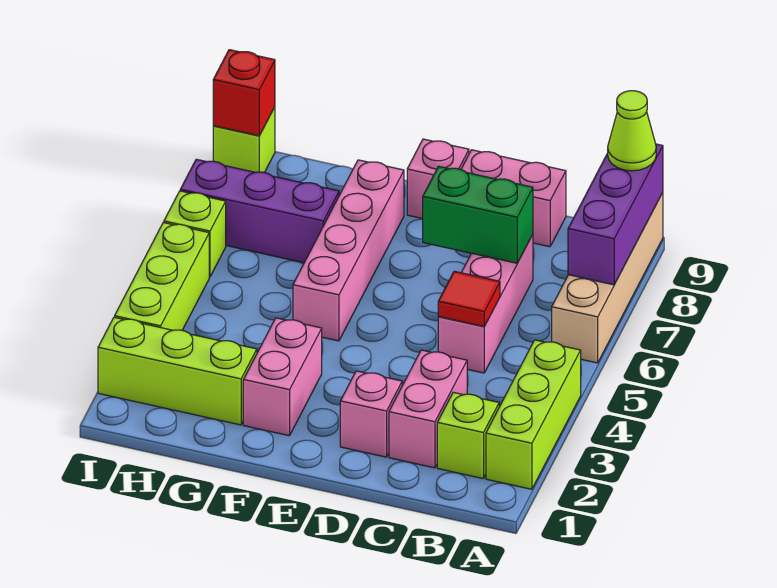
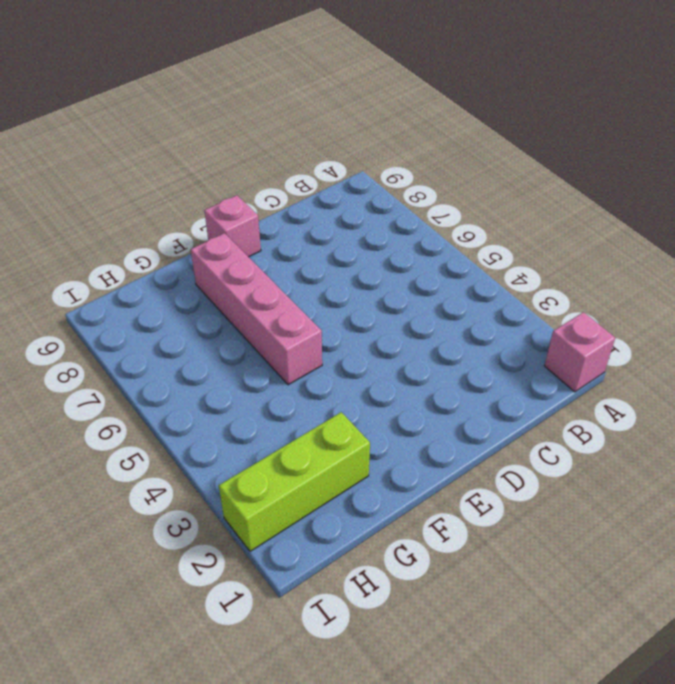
pink brick A1 level 1 -> pink brick D2 level 1
none -> lime brick A2:A4 level 1
none -> tan brick A6:A9 level 1
none -> lime brick B2 level 1

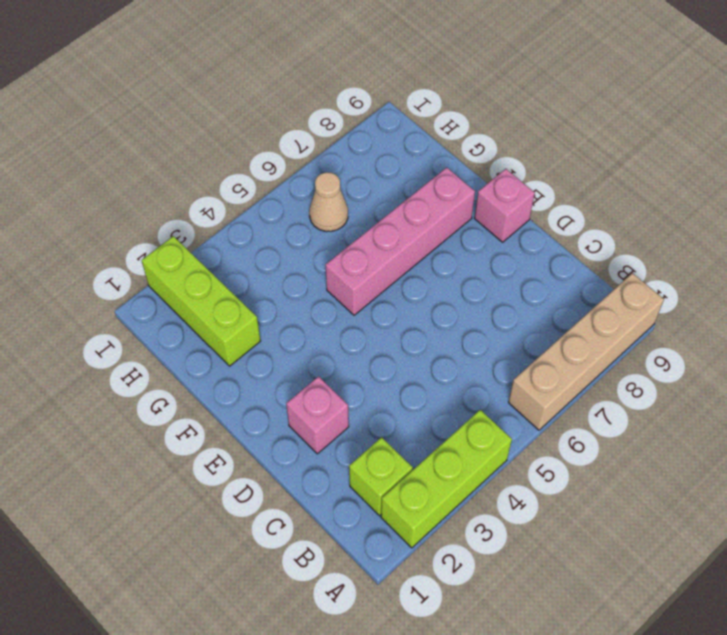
tan cone H6 level 1 -> none
none -> pink brick C2:C3 level 1
none -> pink brick C5:C7 level 1
none -> pink brick C9:D9 level 1

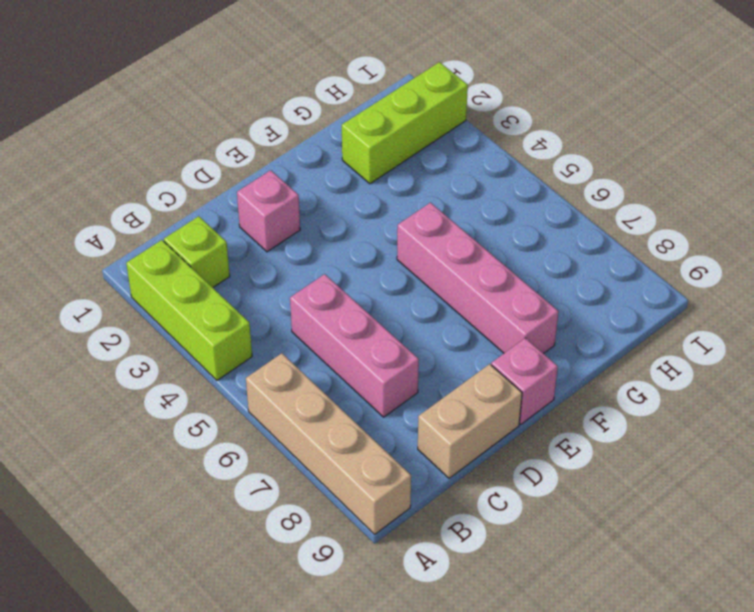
tan brick C9:D9 level 1 -> pink brick C9:D9 level 1
none -> pink brick C2:C3 level 1
none -> pink brick F2:F3 level 1
none -> purple brick G7:I7 level 1

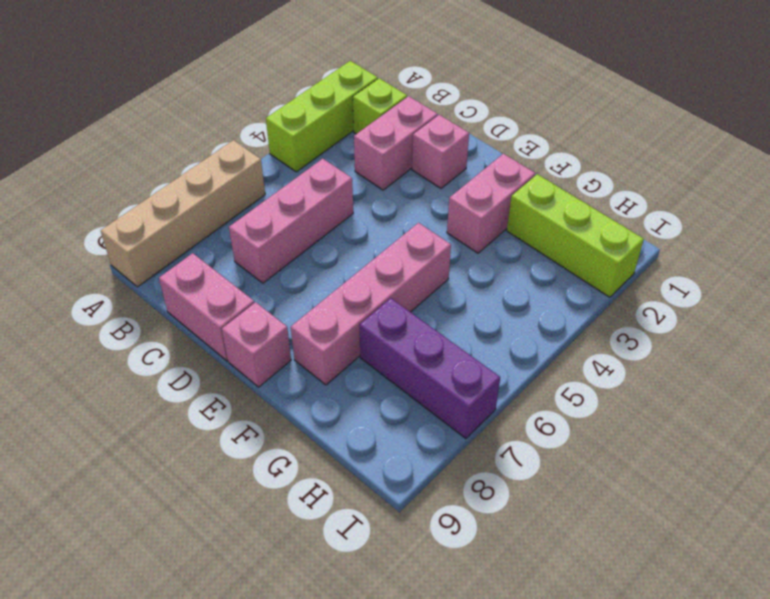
none -> lime brick I3:I5 level 1
none -> lime brick I6 level 1
none -> lime brick I9 level 1

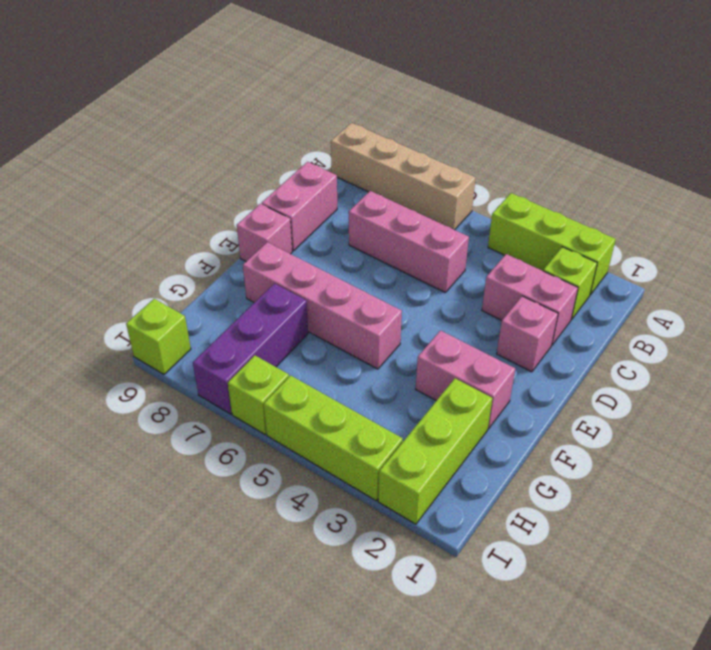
none -> purple brick A7:A9 level 2
none -> red tile C5 level 2
none -> green brick C7:D7 level 2

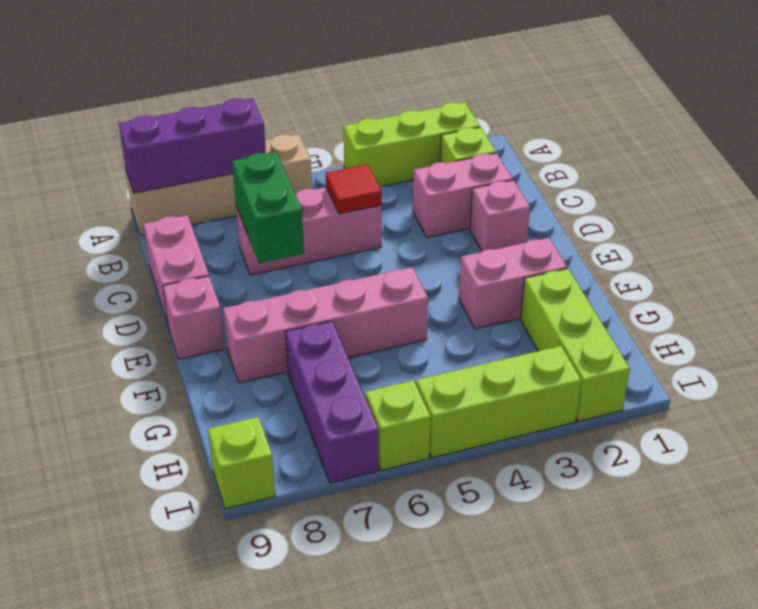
none -> red brick I9 level 2
none -> lime cone A9 level 3

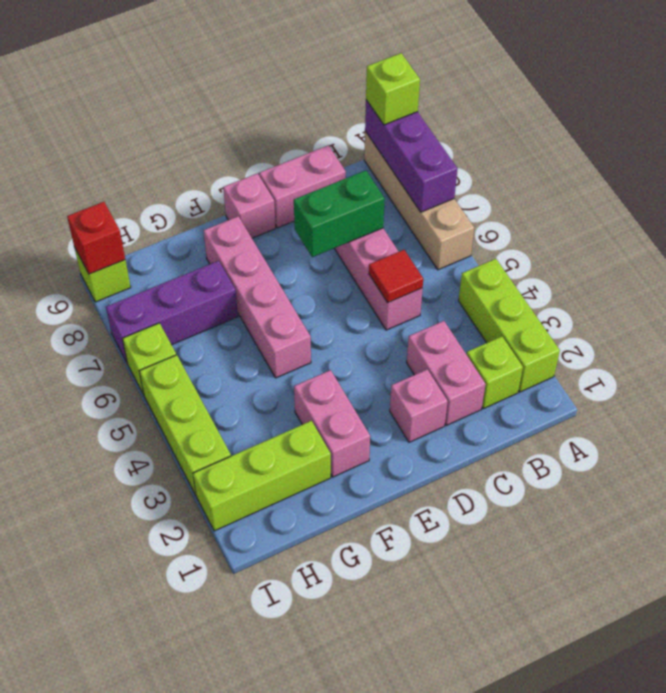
lime brick A9 level 3 -> lime cone A9 level 3

